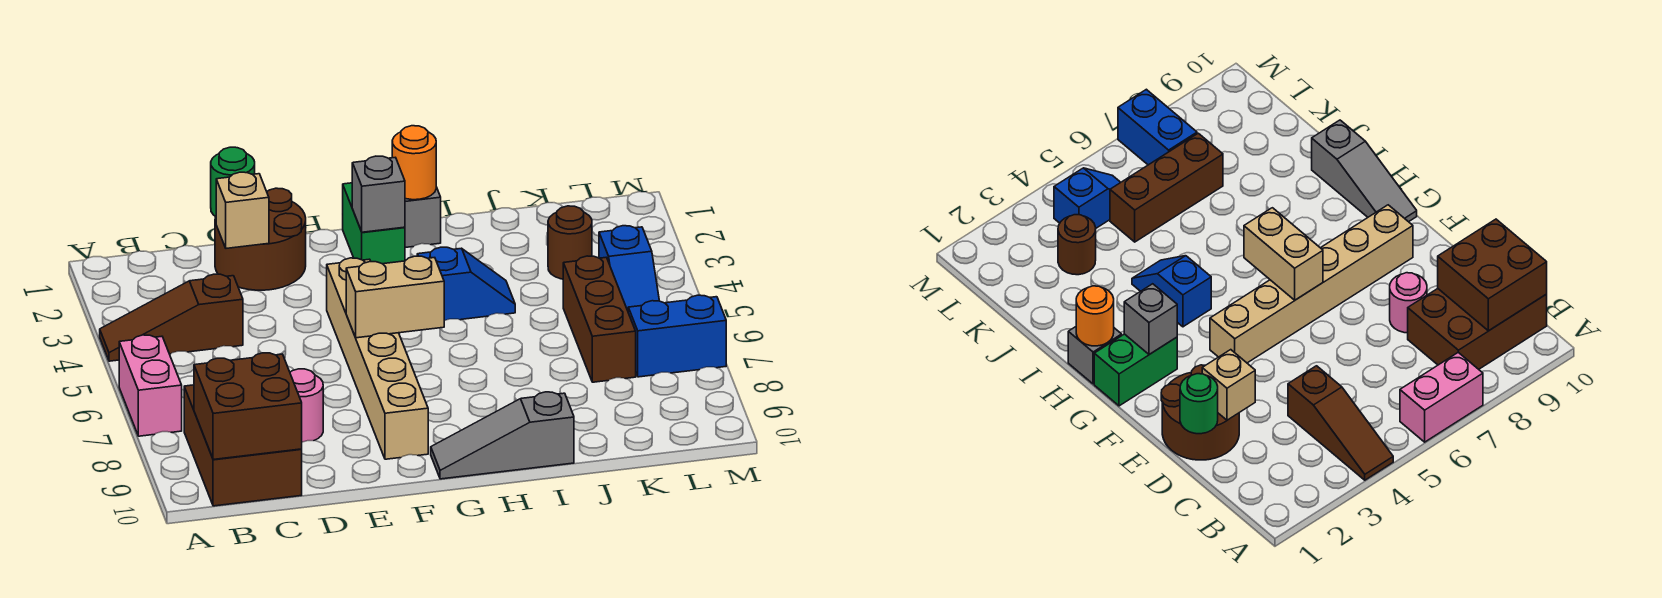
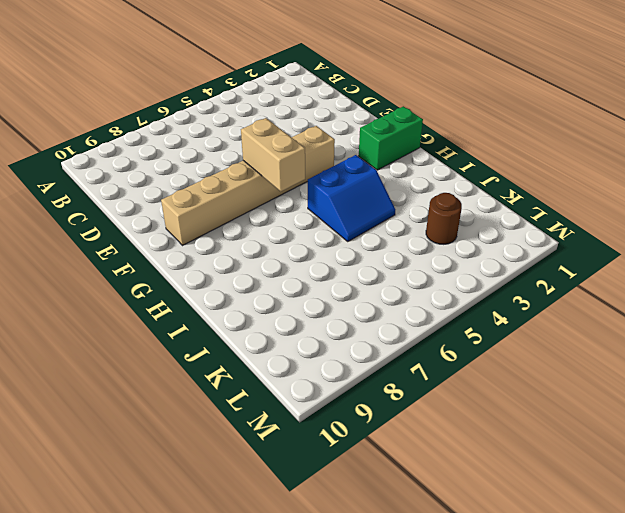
blue slope H4:I5 level 1 top H -> blue slope H4:I4 level 1 top H
none -> brown slope A4:C4 level 1 top C
none -> pink brick A6:A7 level 1
none -> brown brick B8:C10 level 1

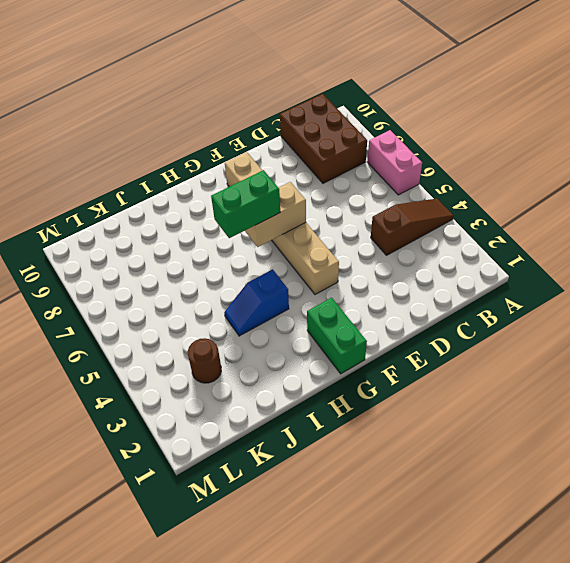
green brick G6:H6 level 3 -> none
none -> brown round brick D1:E2 level 1
none -> pink round brick D8 level 1
none -> grey slope G10:I10 level 1 top I

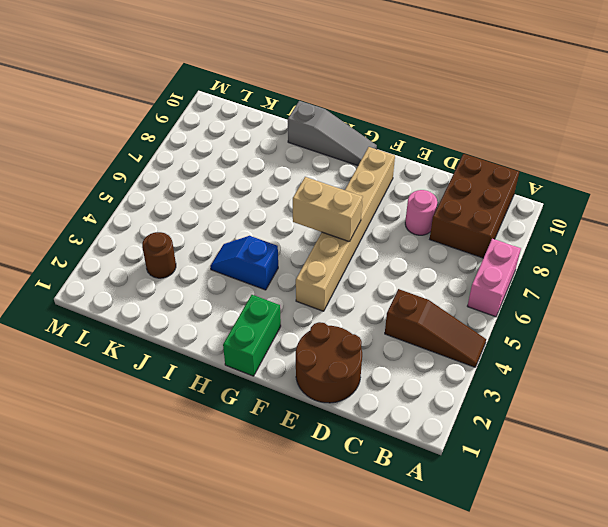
none -> grey brick H1 level 1
none -> brown brick K5:K7 level 1
none -> blue slope L4:L5 level 1 top 4

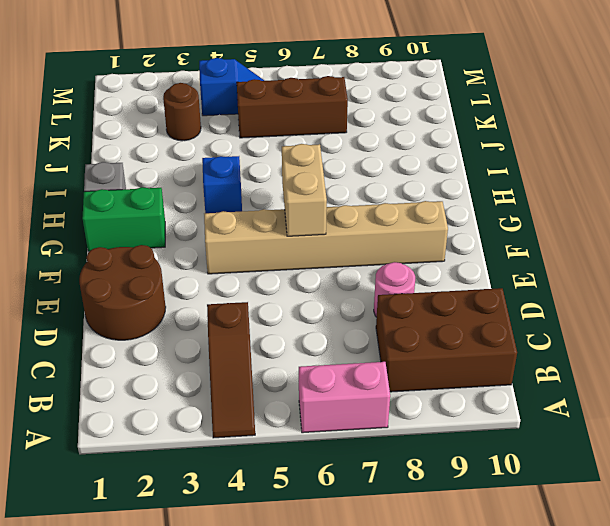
none -> grey slope G10:I10 level 1 top I
none -> blue brick L7:M7 level 1
none -> brown brick B9:C10 level 2

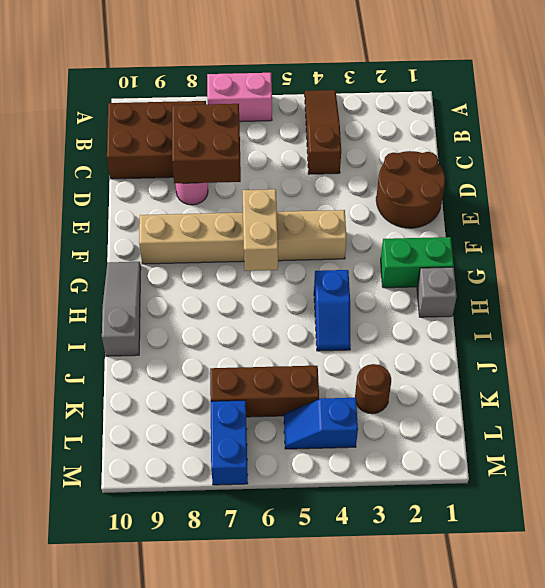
brown brick C7:D8 level 2 -> brown brick B9:C10 level 2
none -> green round brick D1 level 2
none -> tan brick D2 level 2
none -> grey brick G2 level 2

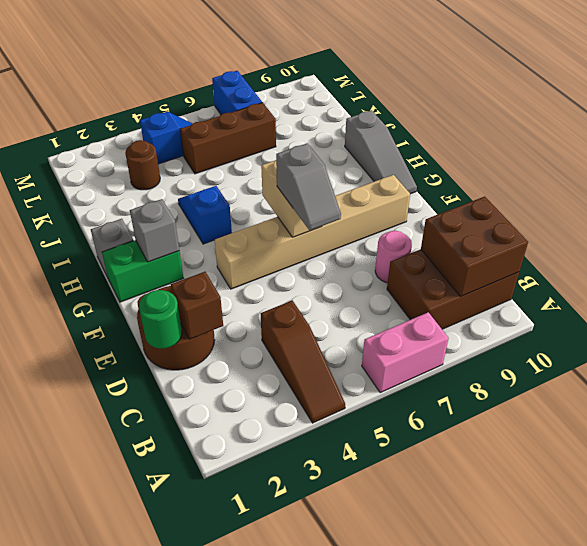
brown brick D2 level 2 -> tan brick D2 level 2
grey slope E6:F6 level 3 top F -> none
none -> orange round brick H1 level 2

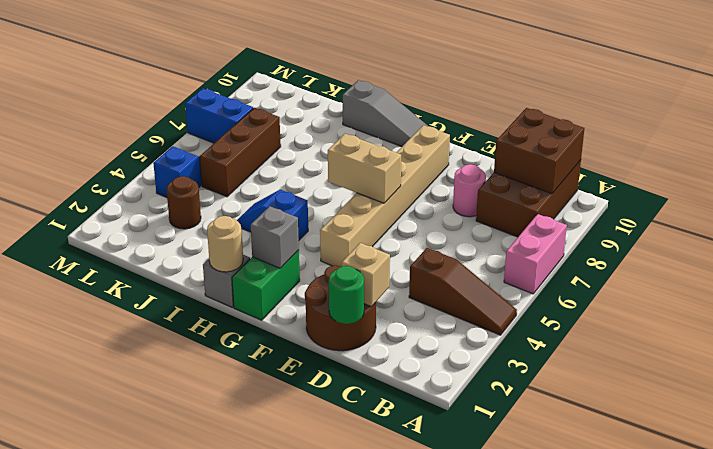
tan round brick H1 level 2 -> orange round brick H1 level 2

